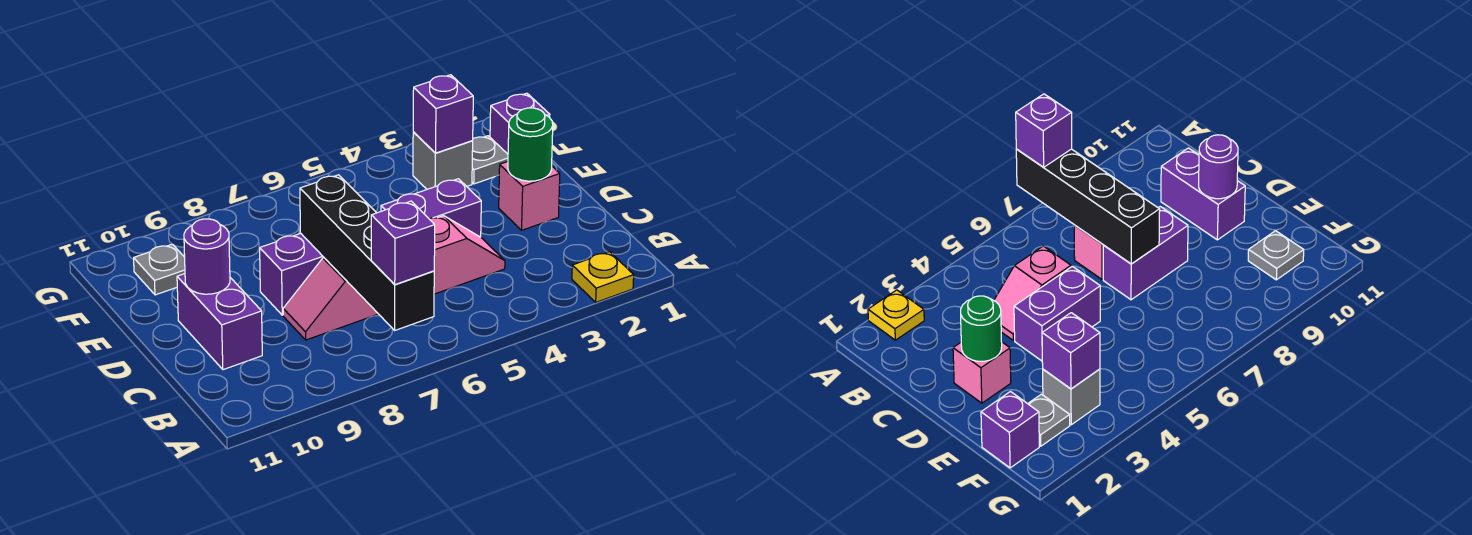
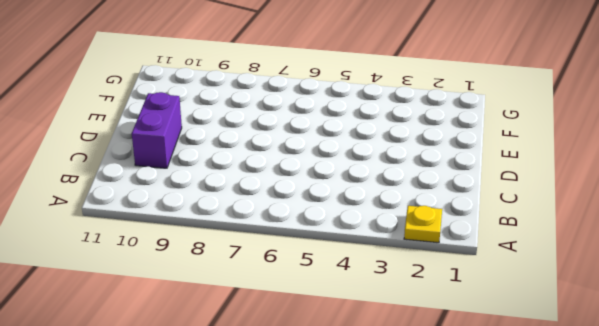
none -> pink slope C4:C5 level 1 top 5
none -> pink slope C7:C8 level 1 top 7
none -> pink brick D2 level 1

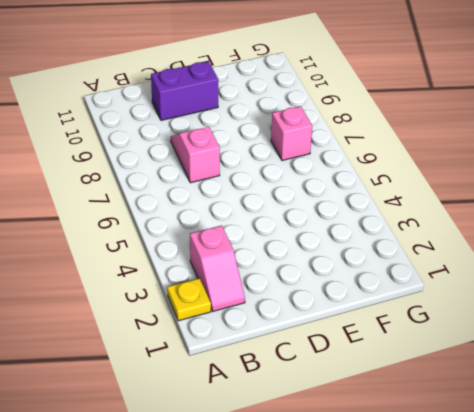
pink slope B2:B3 level 1 top 3 -> pink slope C4:C5 level 1 top 5
pink brick F7 level 1 -> pink brick D2 level 1
none -> purple brick D4:D5 level 1
none -> purple brick D7:D8 level 1
none -> purple brick F1 level 1

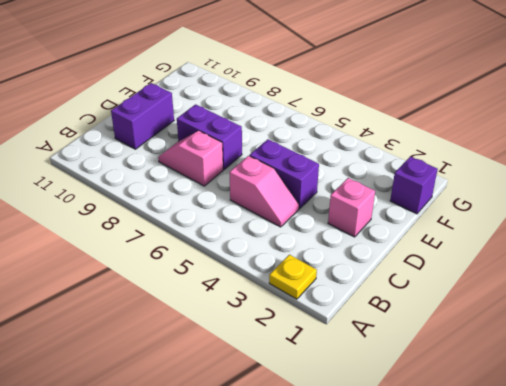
none -> grey plate F2 level 1
none -> grey brick F3 level 1
none -> grey plate F10 level 1

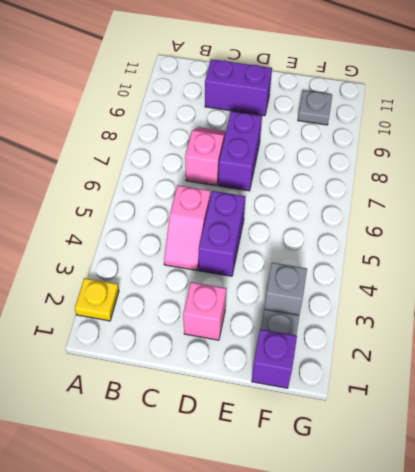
none -> black brick A7:D7 level 2
none -> green round brick D2 level 2
none -> purple round brick D10 level 2

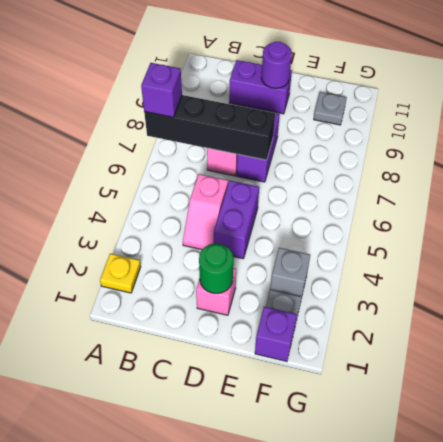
none -> purple brick F3 level 2

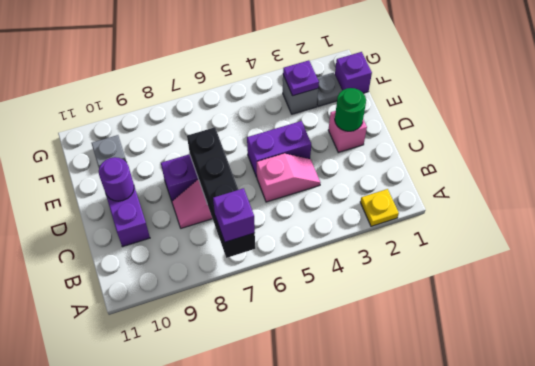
purple plate F3 level 2 -> purple brick F3 level 2

